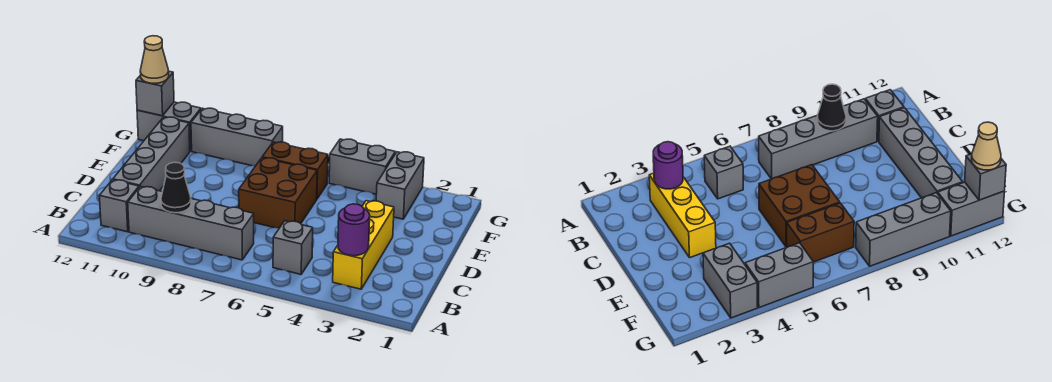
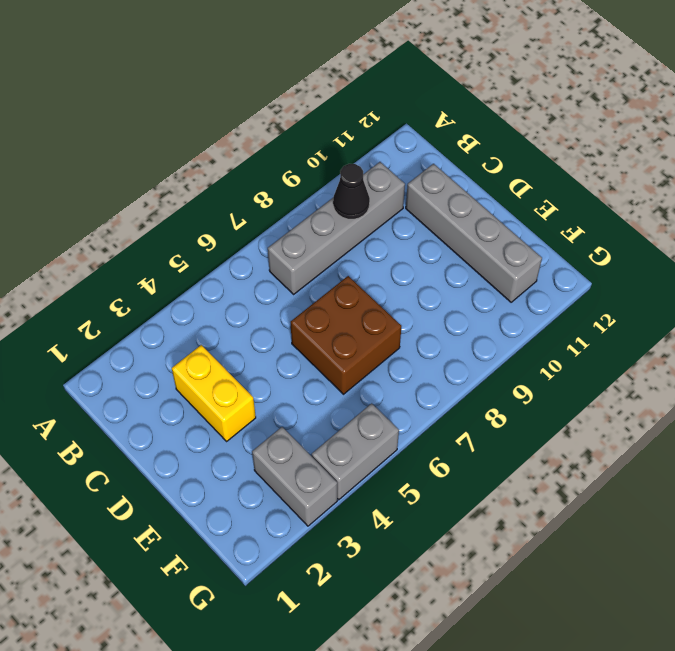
yellow brick C3:D3 level 1 -> yellow brick B3:D3 level 1
none -> grey brick B5 level 1
none -> grey brick B11 level 1
none -> brown brick F6:F7 level 1

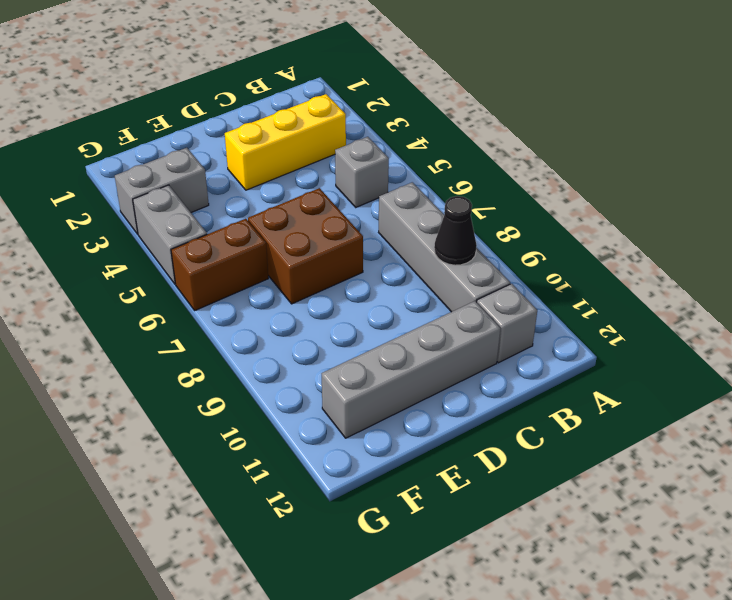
brown brick F6:G6 level 1 -> brown brick F6:F7 level 1
none -> grey brick G8:G10 level 1
none -> grey brick G11:G12 level 1
none -> purple round brick B3 level 2

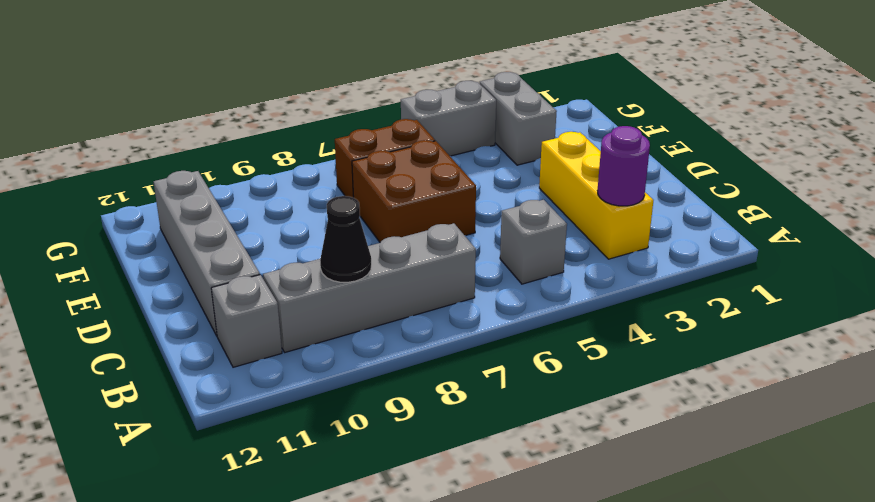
none -> grey brick G8:G10 level 1
none -> grey brick G11:G12 level 1
none -> grey brick G12 level 2

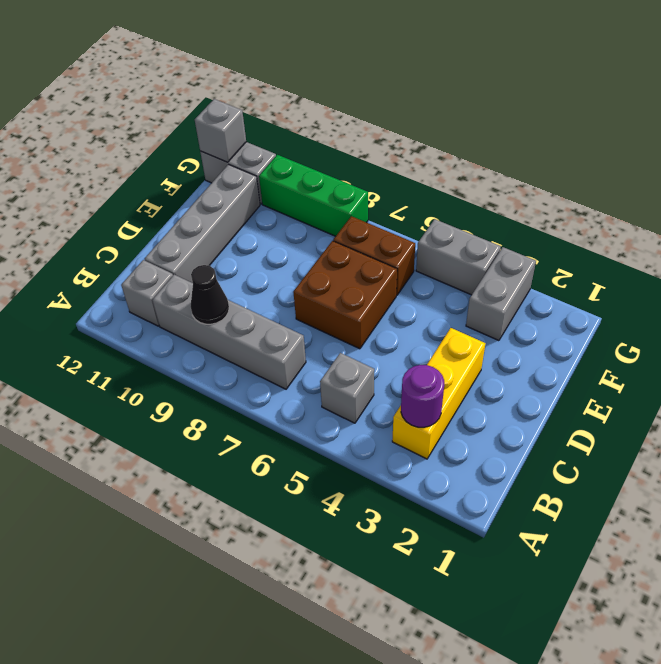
green brick G8:G10 level 1 -> grey brick G8:G10 level 1
none -> tan cone G12 level 3

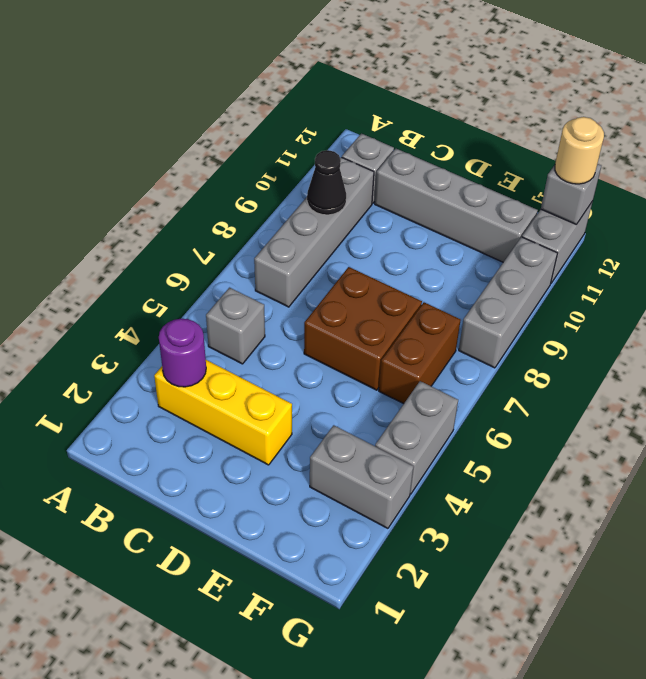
tan round brick G12 level 3 -> tan cone G12 level 3

